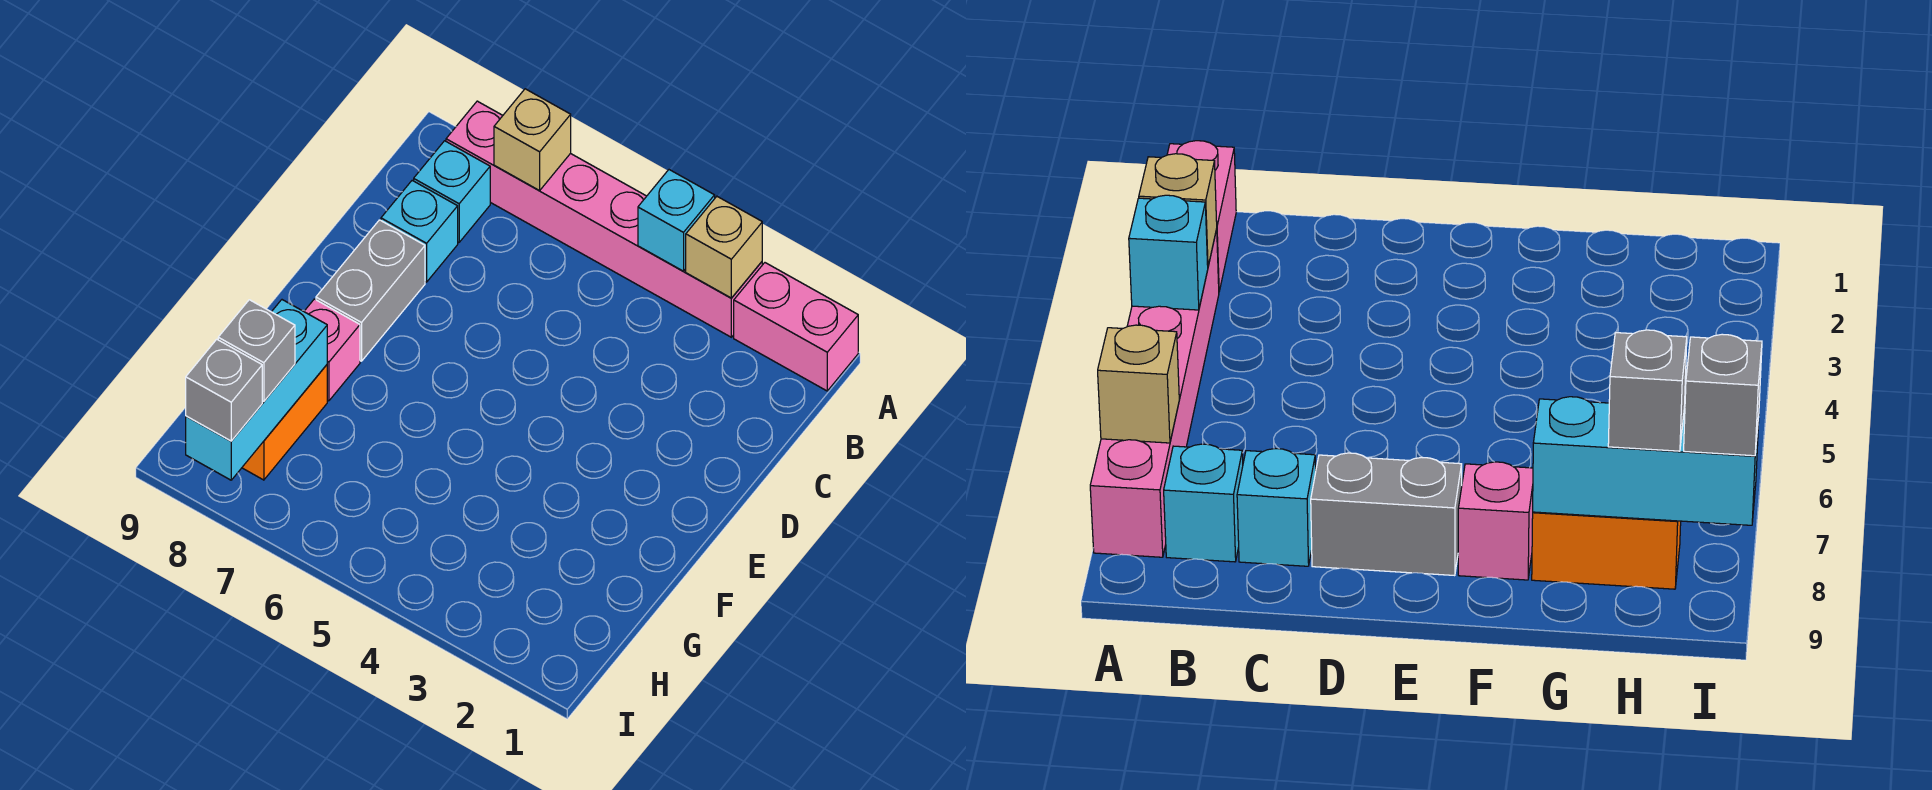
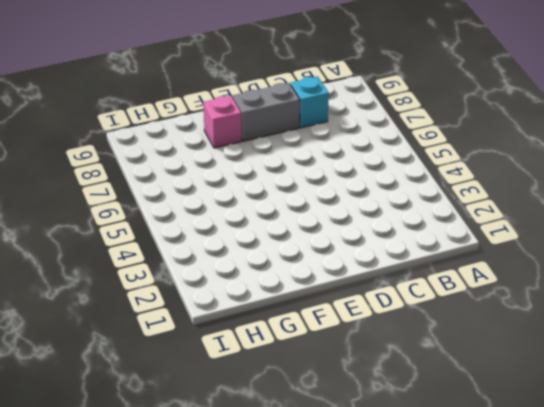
none -> pink brick A1:A2 level 1
none -> pink brick A3:A8 level 1
none -> cyan brick B8 level 1

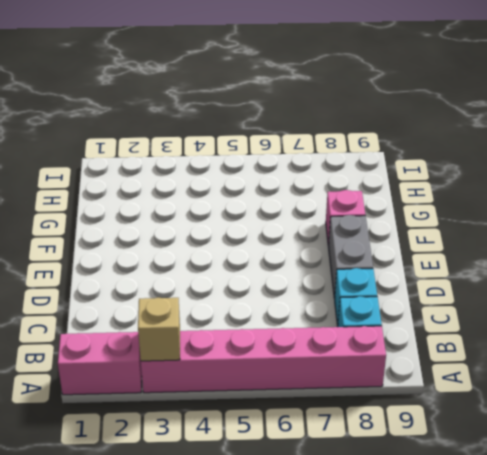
none -> orange brick G8:H8 level 1
none -> cyan brick A4 level 2
none -> tan brick A7 level 2

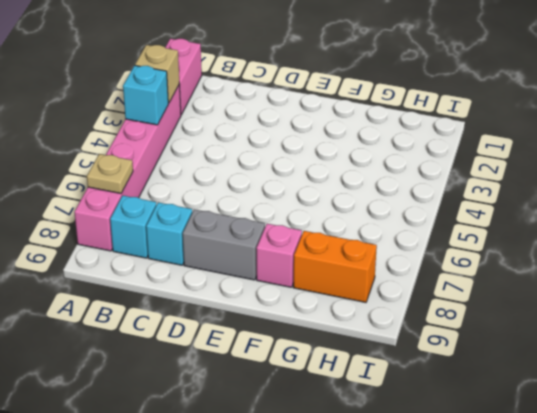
tan plate A7 level 2 -> tan brick A7 level 2
none -> cyan brick G8:I8 level 2
none -> grey brick H8 level 3
none -> grey brick I8 level 3

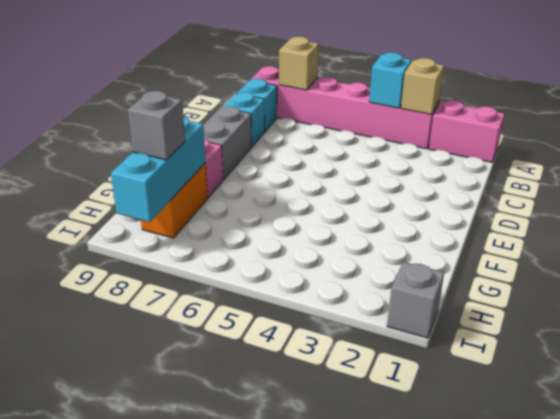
grey brick I1 level 1 -> grey brick I8 level 3

